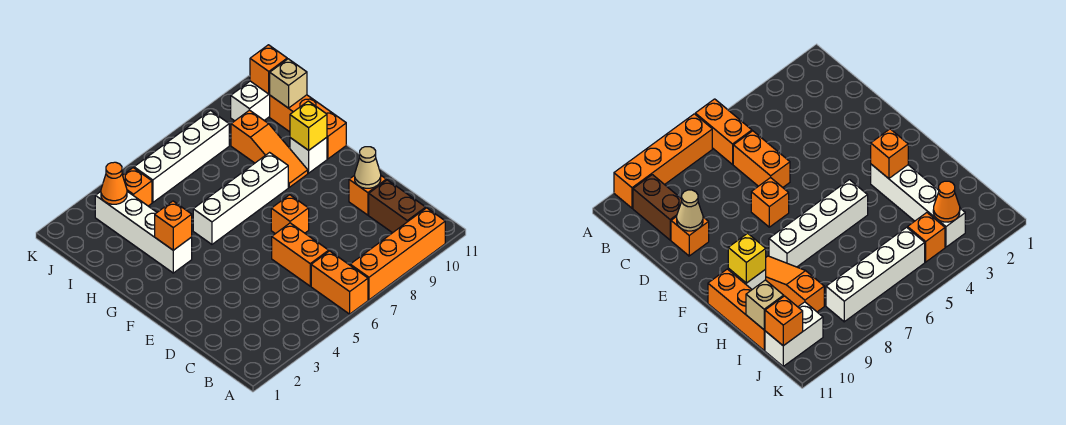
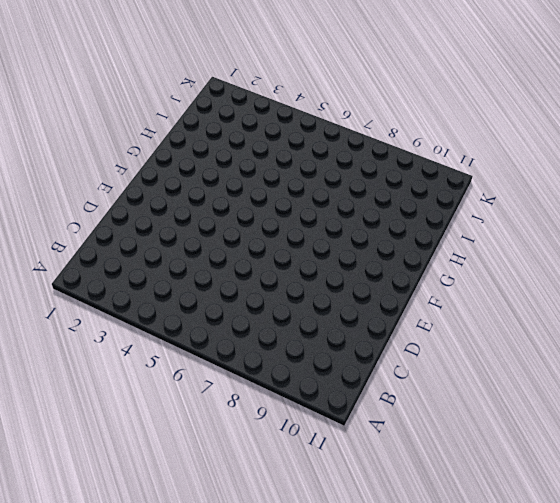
none -> orange brick A6:B6 level 1
none -> orange brick A7:A10 level 1
none -> brown brick B10:C10 level 1

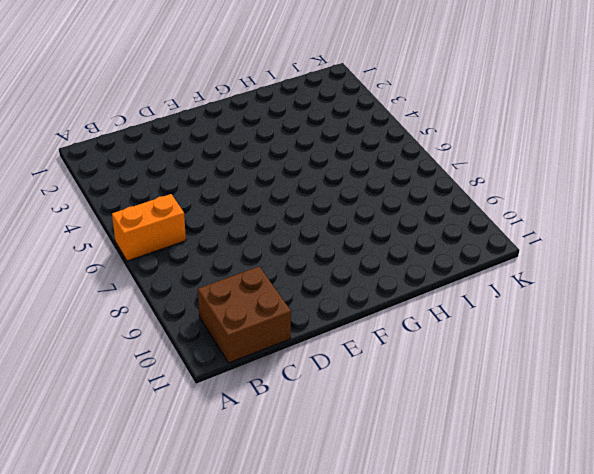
brown brick B10:C11 level 1 -> brown brick B10:C10 level 1
none -> orange brick A7:A10 level 1
none -> orange brick C6:D6 level 1
none -> orange brick D10 level 1

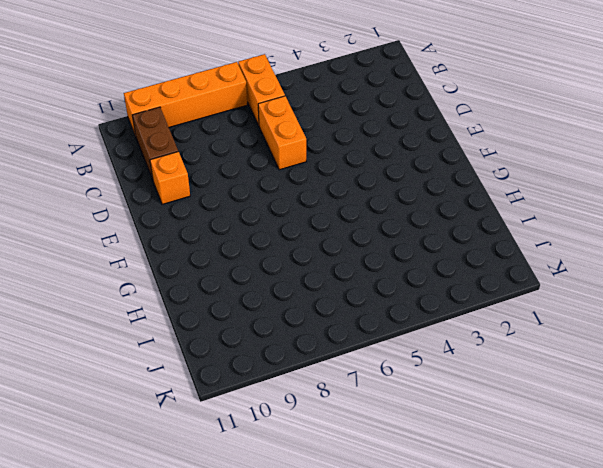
none -> orange brick E7 level 1
none -> white brick G3:J3 level 1
none -> white brick G5:G8 level 1

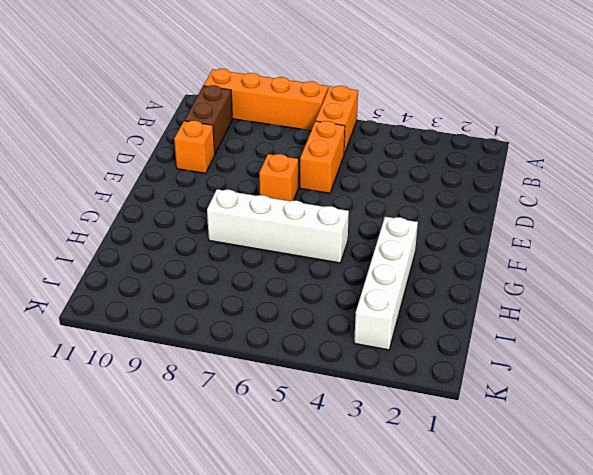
none -> orange slope G9:I9 level 1 top I
none -> white brick G10 level 1
none -> orange brick G11:I11 level 1

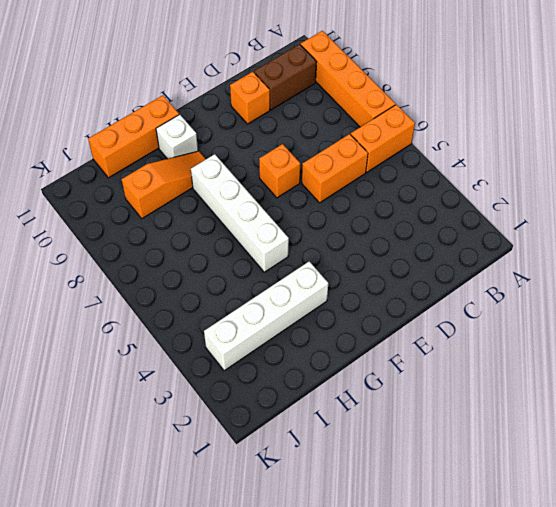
none -> orange brick J4 level 1
none -> white brick J5:J8 level 1
none -> white brick J10:J11 level 1

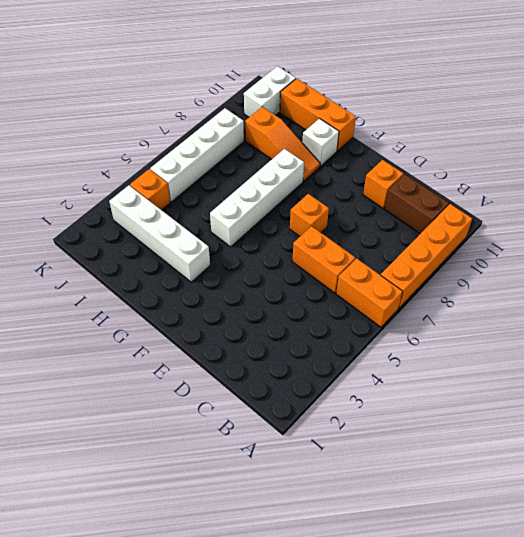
none -> tan cone D10 level 2
none -> orange brick G3 level 2
none -> yellow brick G10 level 2

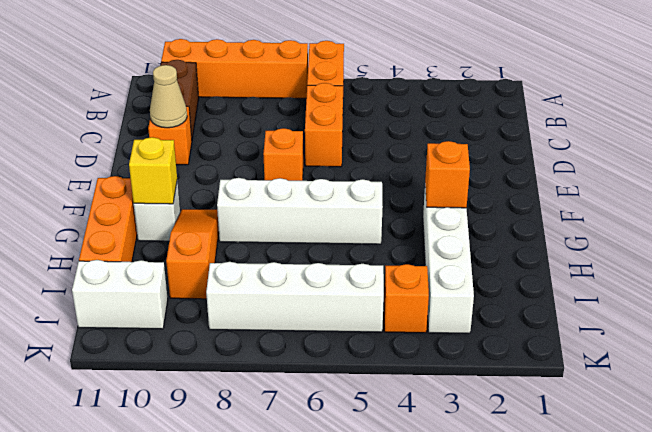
none -> tan brick I11 level 2
none -> orange cone J3 level 2
none -> orange brick J11 level 2

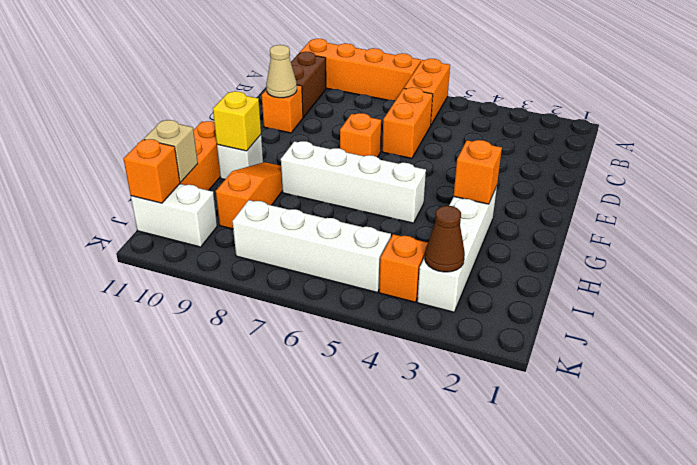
brown cone J3 level 2 -> orange cone J3 level 2

